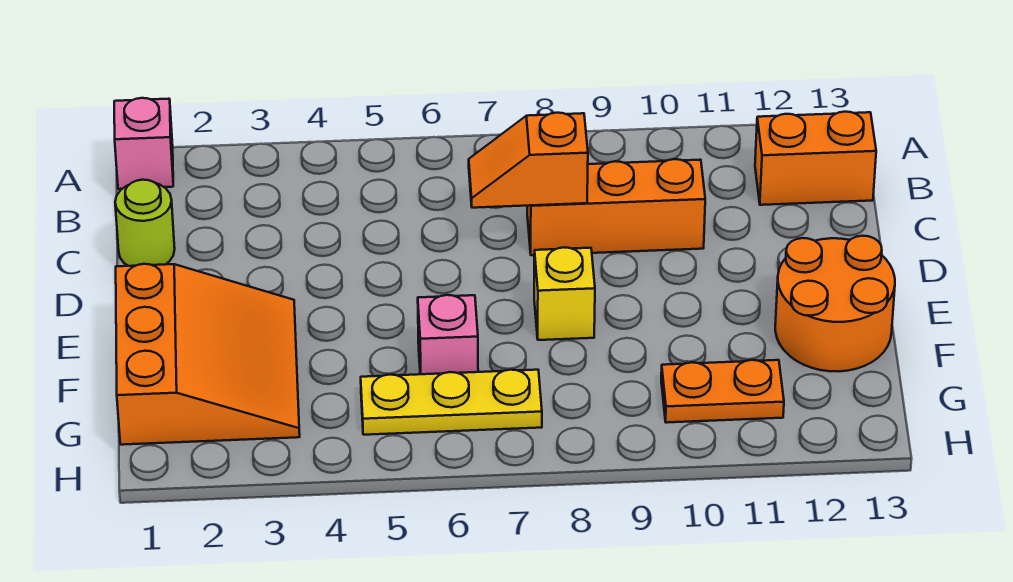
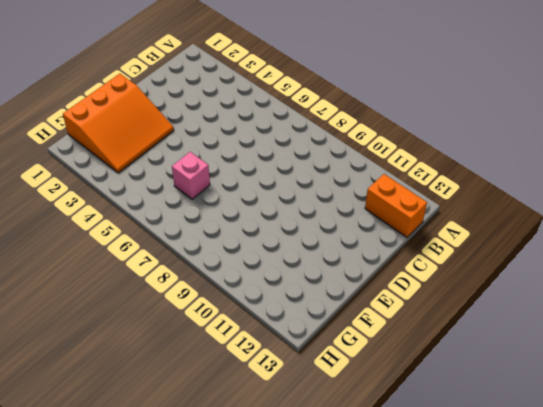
none -> pink brick A1 level 1
none -> lime round brick C1 level 1

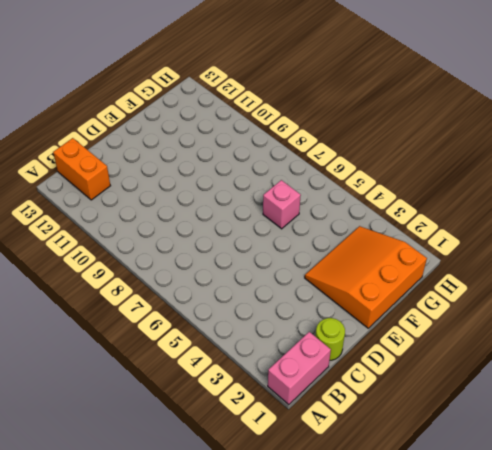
pink brick A1:B1 level 1 -> pink brick A1 level 1
none -> orange brick C8:C10 level 1
none -> yellow brick E8 level 1

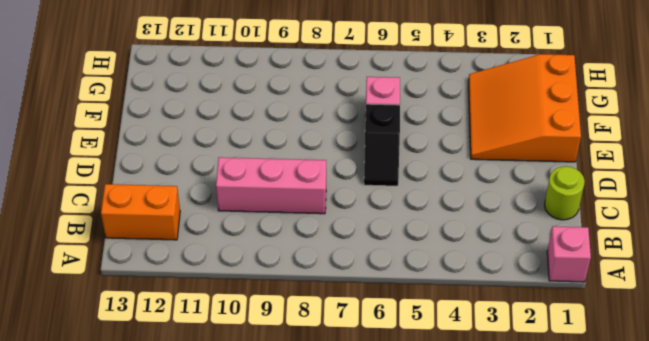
pink brick C8:C10 level 1 -> orange brick C8:C10 level 1
black slope D6:E6 level 1 top E -> none
none -> yellow brick E8 level 1
none -> orange round brick E12:F13 level 1

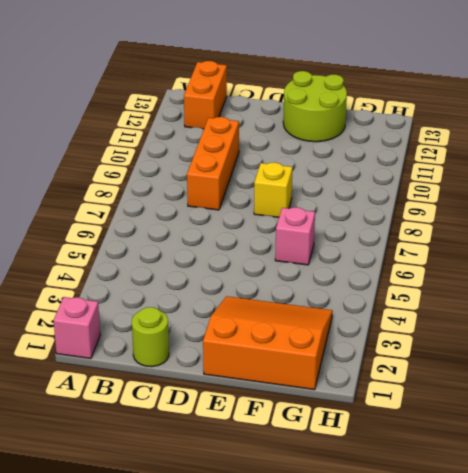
lime round brick E12:F13 level 1 -> orange round brick E12:F13 level 1
none -> yellow plate G5:G7 level 1
none -> orange plate G10:G11 level 1

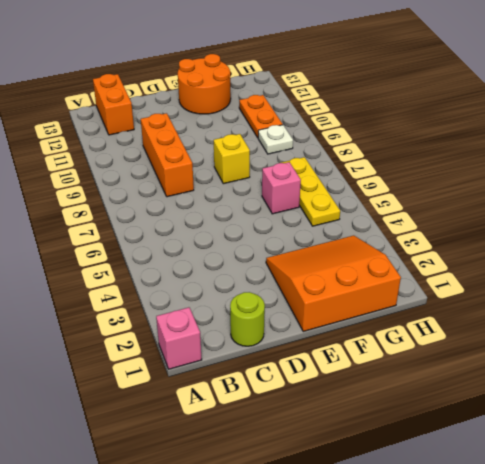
white plate G9 level 1 -> none
none -> orange slope C7:C8 level 2 top 8

